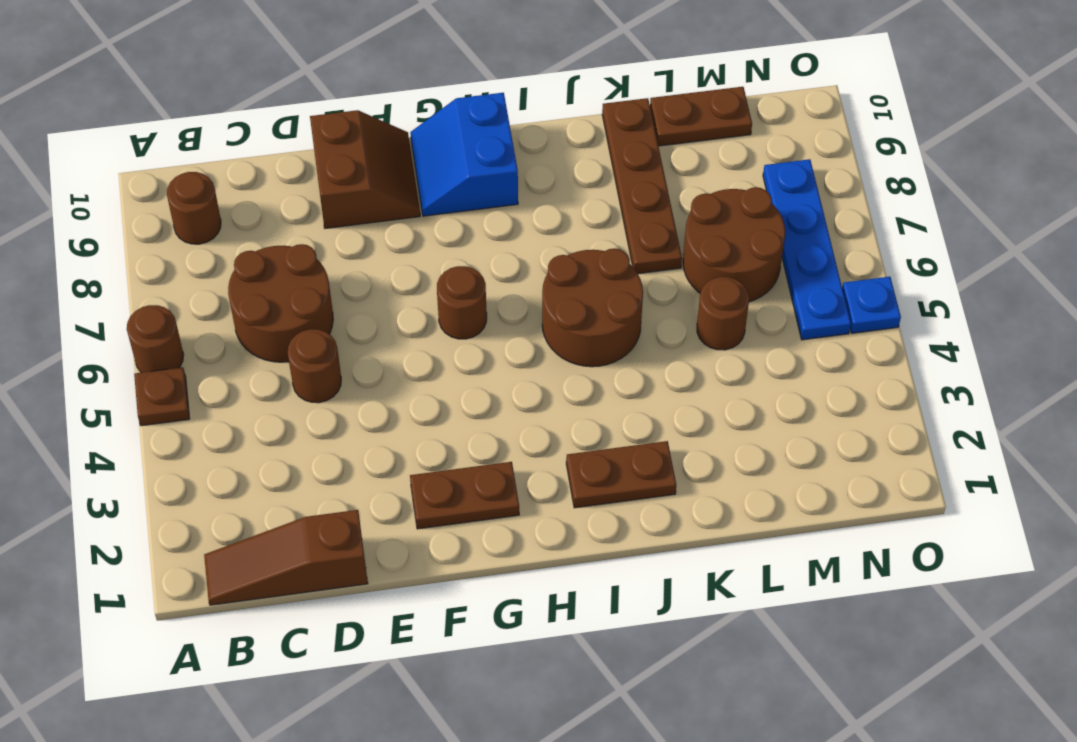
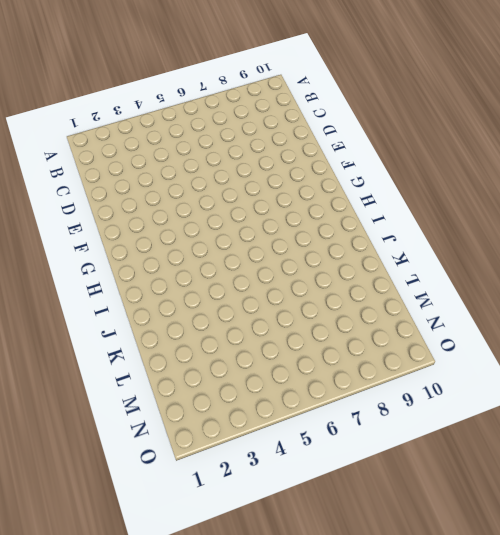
none -> brown plate A5 level 1
none -> brown round brick A6 level 1
none -> brown slope B1:D1 level 1 top D

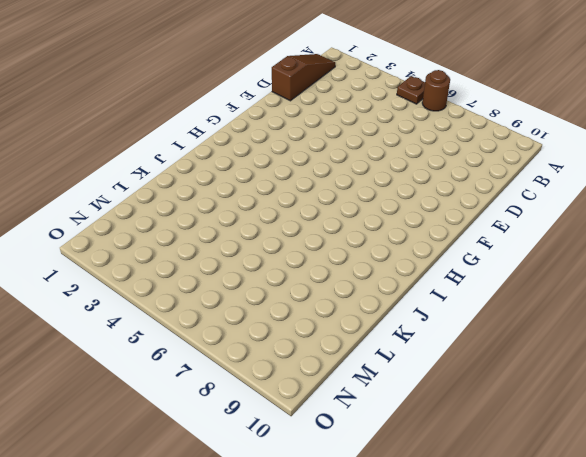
none -> brown round brick B9 level 1
none -> brown round brick C6:D7 level 1
none -> brown round brick D5 level 1

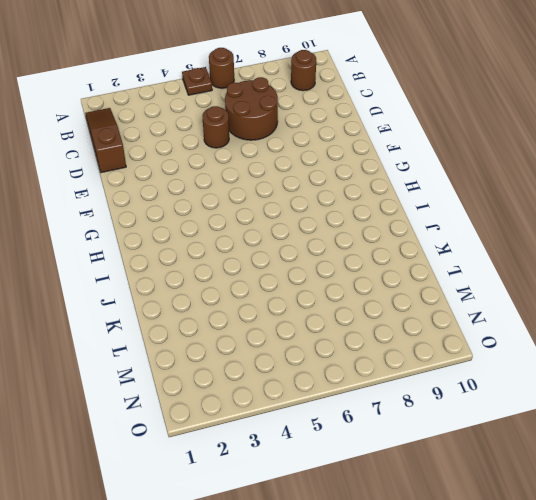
none -> brown slope E9:F10 level 1 top E
none -> brown plate F2:G2 level 1
none -> brown round brick G6 level 1

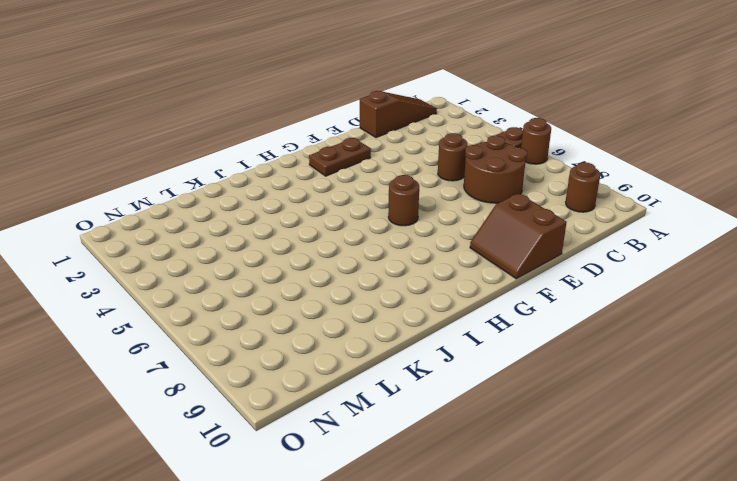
none -> blue slope G9:H10 level 1 top H
none -> brown plate I2:J2 level 1
none -> brown round brick I5:J6 level 1

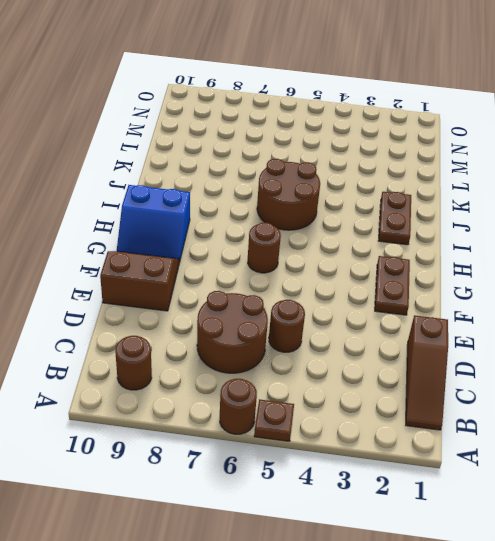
none -> brown plate K7:K10 level 1
none -> brown round brick L5 level 1
none -> brown round brick L6:M7 level 1

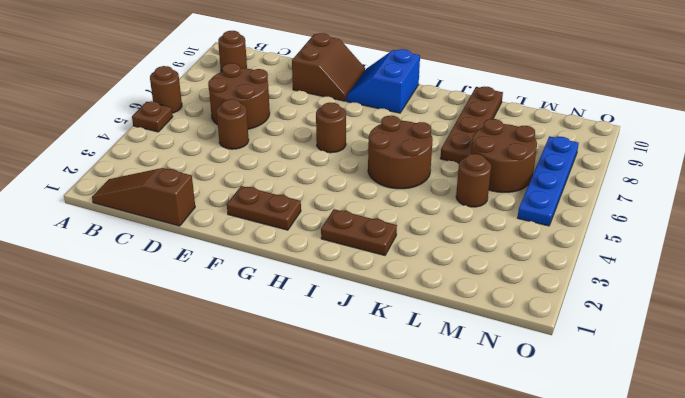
none -> brown plate L10:M10 level 1
none -> blue plate O5 level 1

